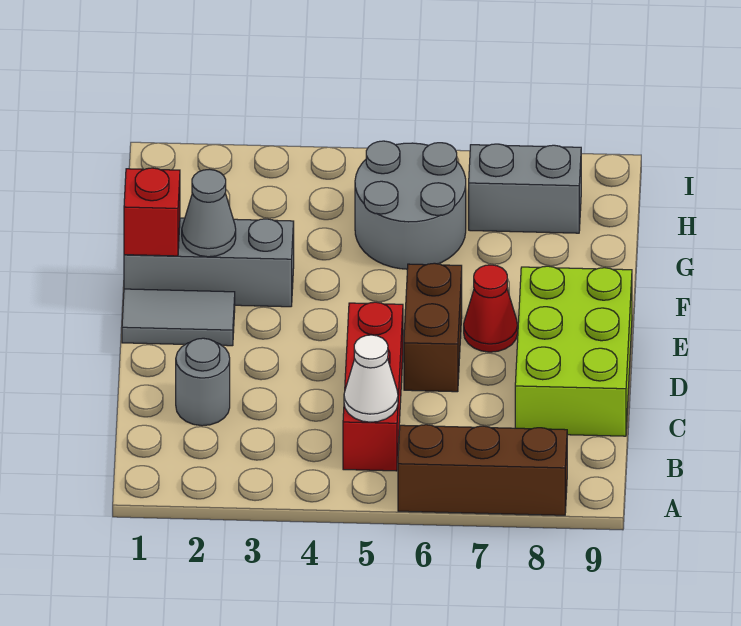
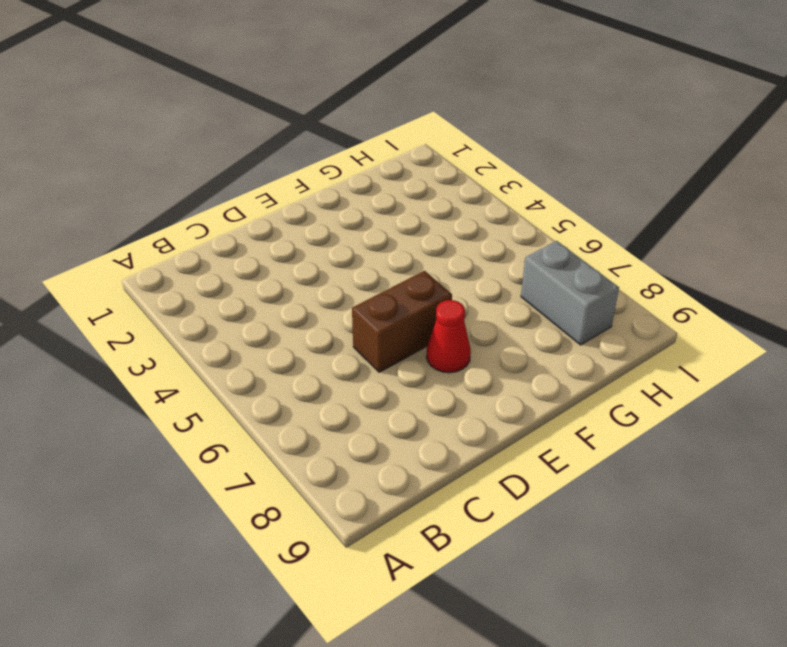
none -> brown brick A6:A8 level 1
none -> red brick B5:D5 level 1
none -> grey round brick C2 level 1

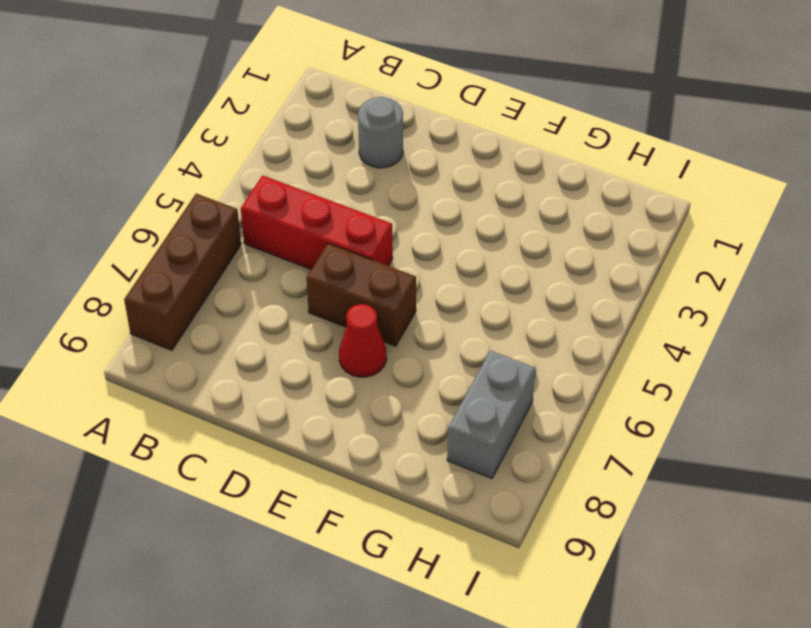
none -> lime brick C8:E9 level 1
none -> grey tile E1:E2 level 1
none -> grey brick F1:F3 level 1

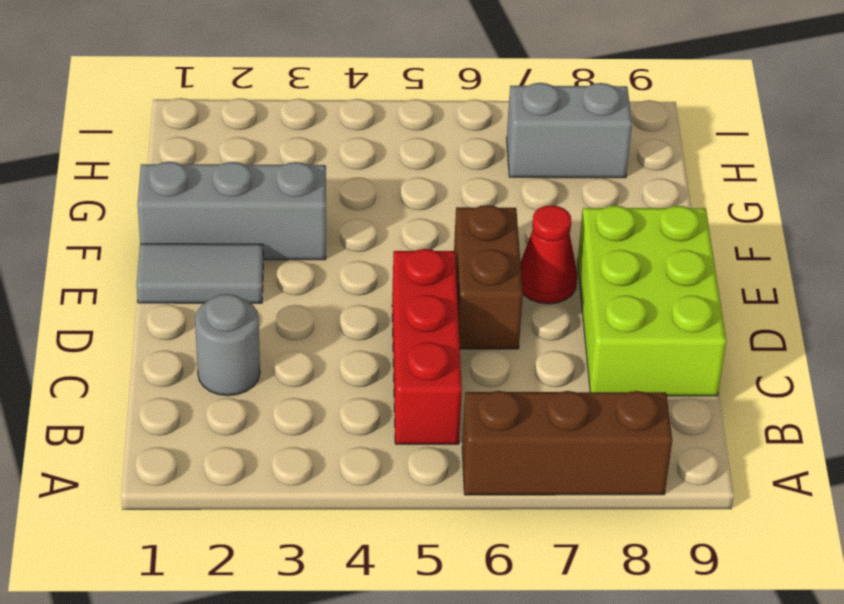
none -> grey round brick G5:H6 level 1
none -> white cone B5 level 2
none -> red brick F1 level 2

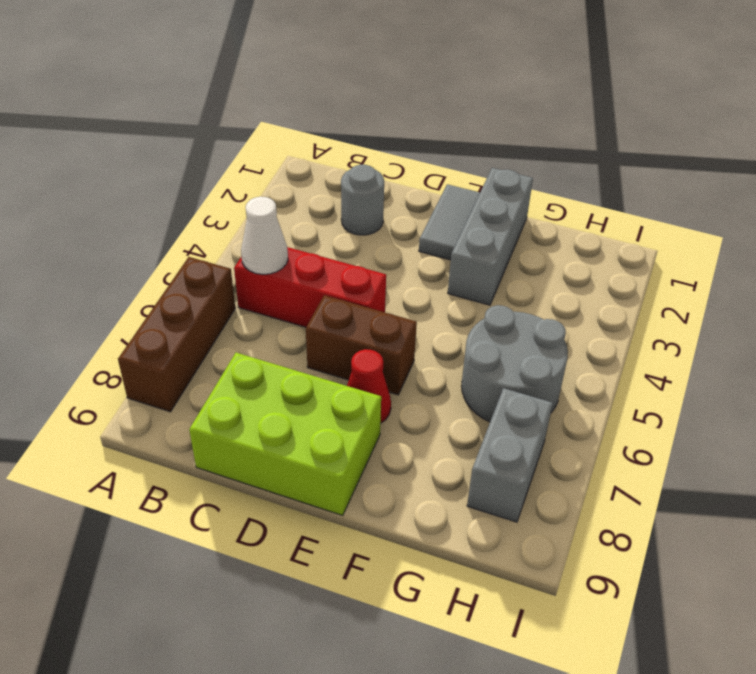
none -> red brick F1 level 2
none -> grey cone F2 level 2

